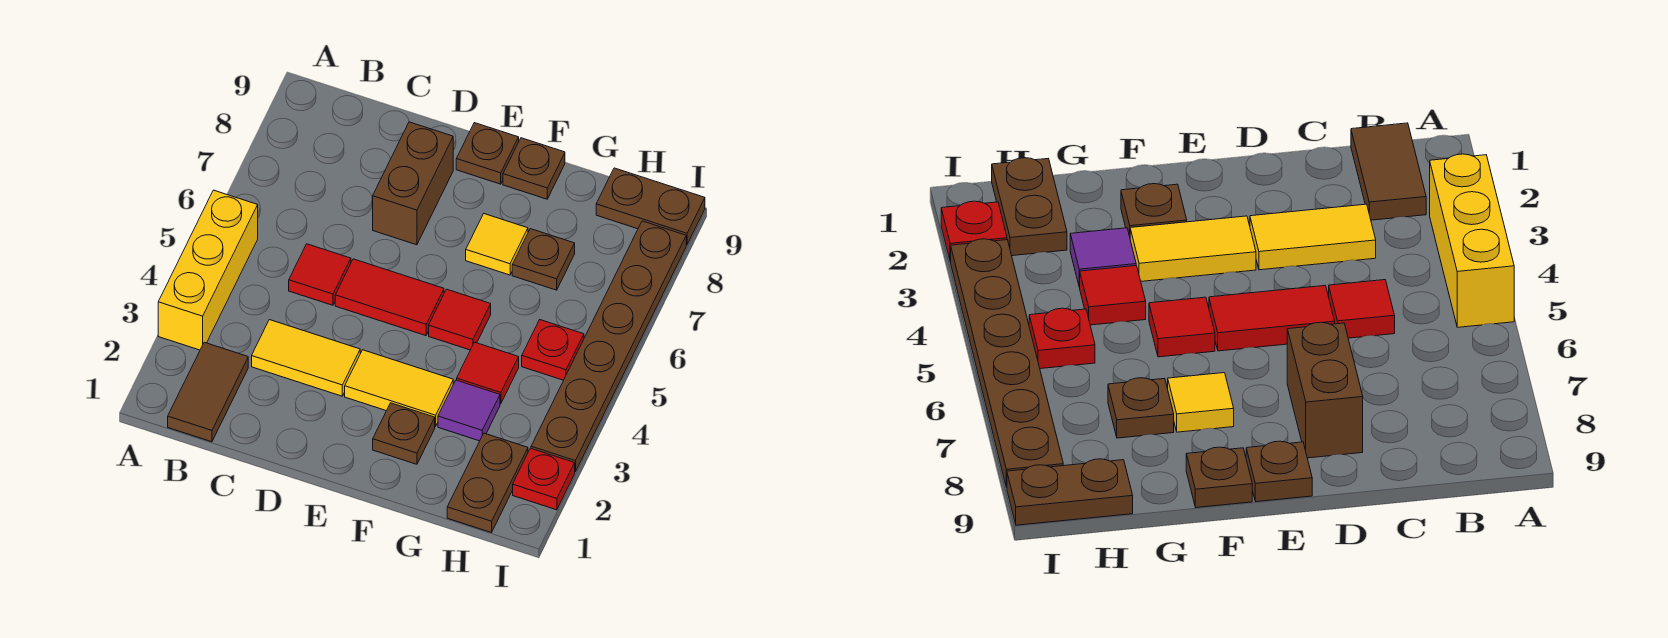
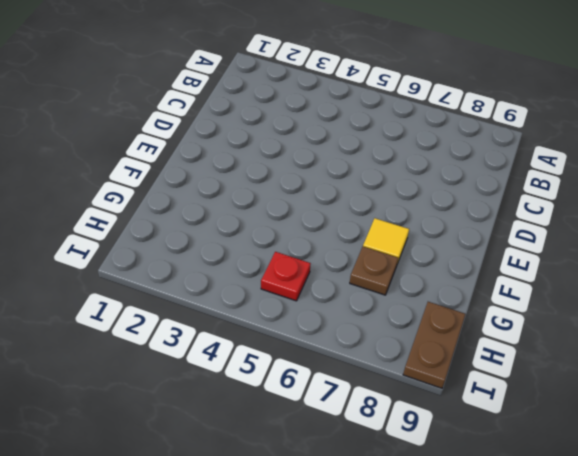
none -> yellow brick A3:A5 level 1
none -> brown tile B1:B2 level 1
none -> yellow tile C3:D3 level 1

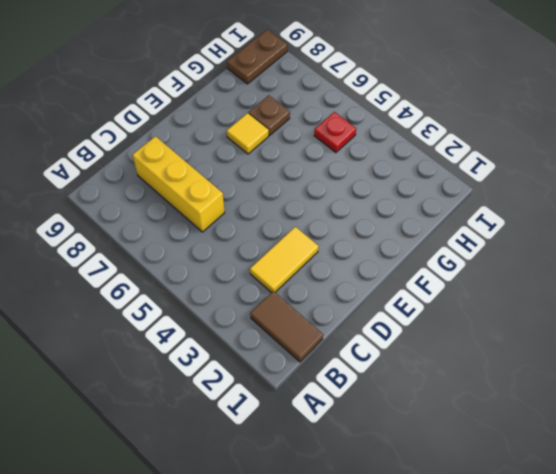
yellow brick C6:C8 level 1 -> yellow brick A3:A5 level 1
none -> red tile C5 level 1
none -> red tile D5:E5 level 1
none -> brown brick D7:D8 level 1

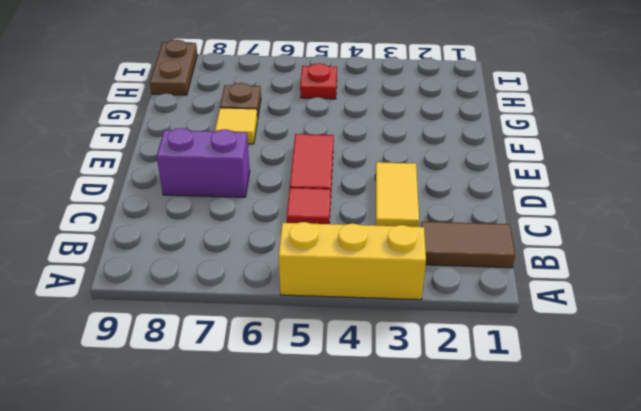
purple brick D7:D8 level 1 -> brown brick D7:D8 level 1
none -> yellow tile E3:F3 level 1
none -> brown plate E9 level 1
none -> brown plate F2 level 1

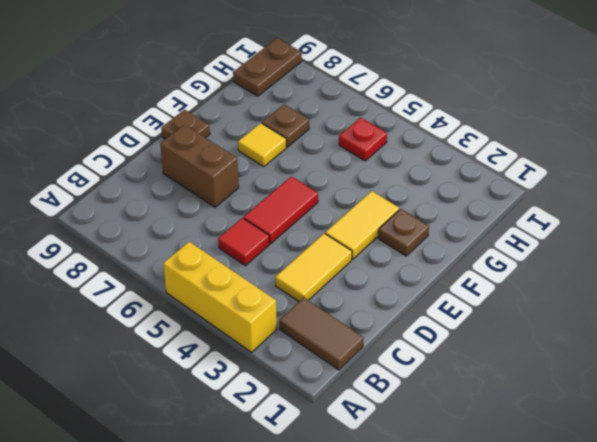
none -> red tile F5 level 1
none -> brown plate F9 level 1
none -> purple tile G3 level 1

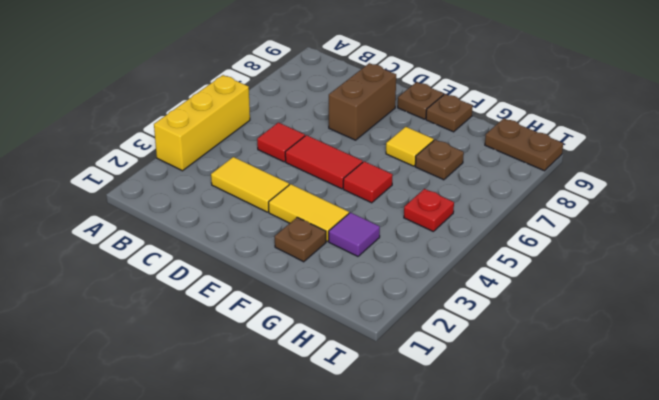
none -> brown tile B1:B2 level 1
none -> red tile G4 level 1
none -> brown plate H1:H2 level 1

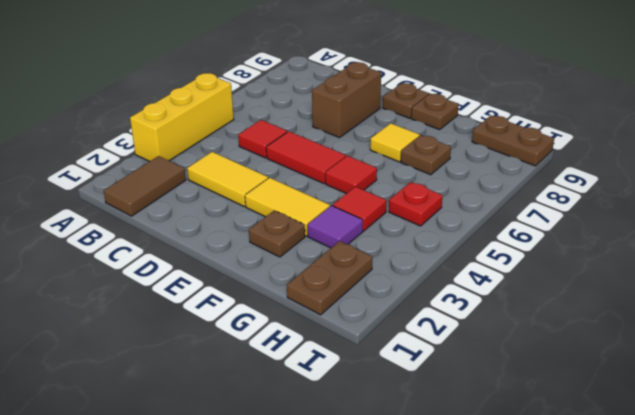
none -> red plate I2 level 1
none -> brown plate I3:I8 level 1

